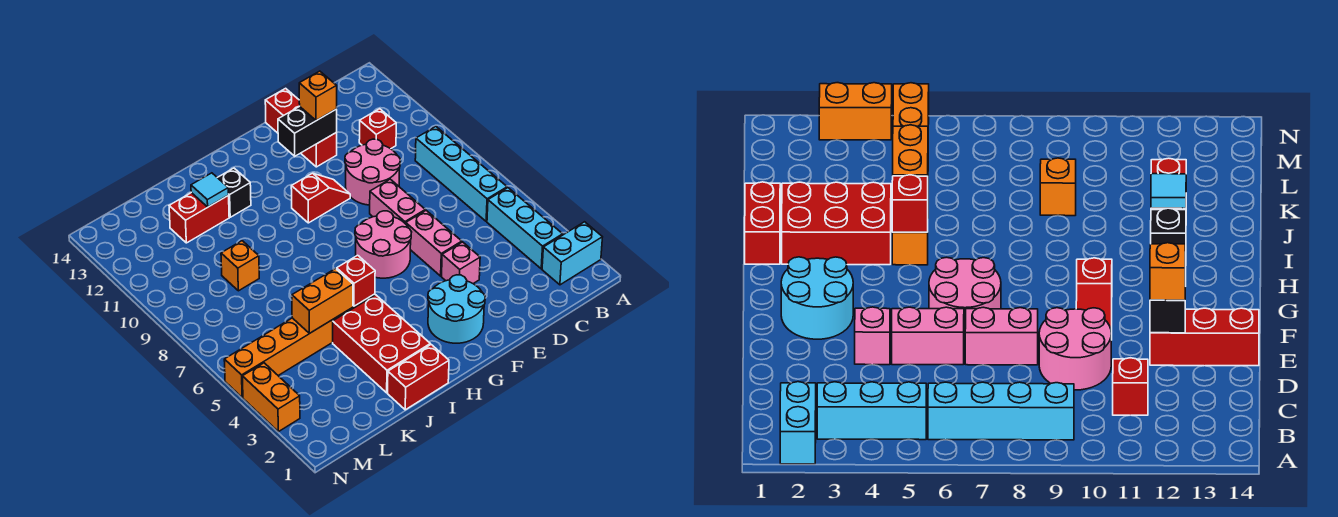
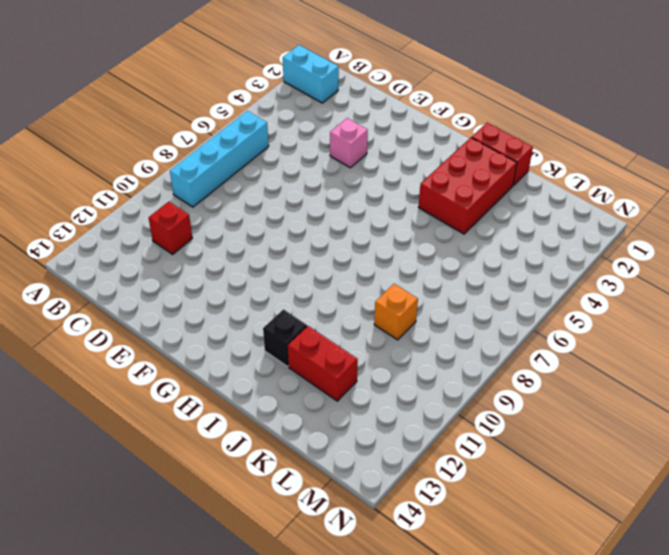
none -> cyan brick B3:B5 level 1
none -> pink round brick D9:E10 level 1
none -> pink brick E5:E6 level 1

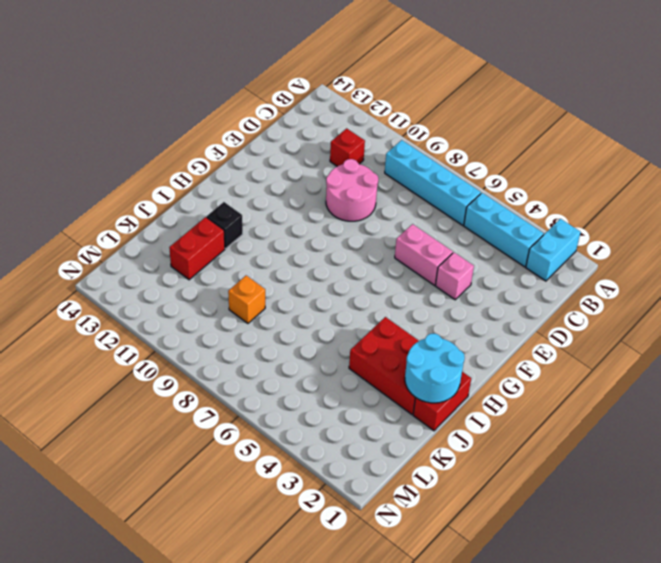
cyan round brick I1:J2 level 2 -> cyan round brick F2:G3 level 1
none -> pink brick E7:E8 level 1
none -> red brick E12:E14 level 1
none -> pink round brick F6:G7 level 1

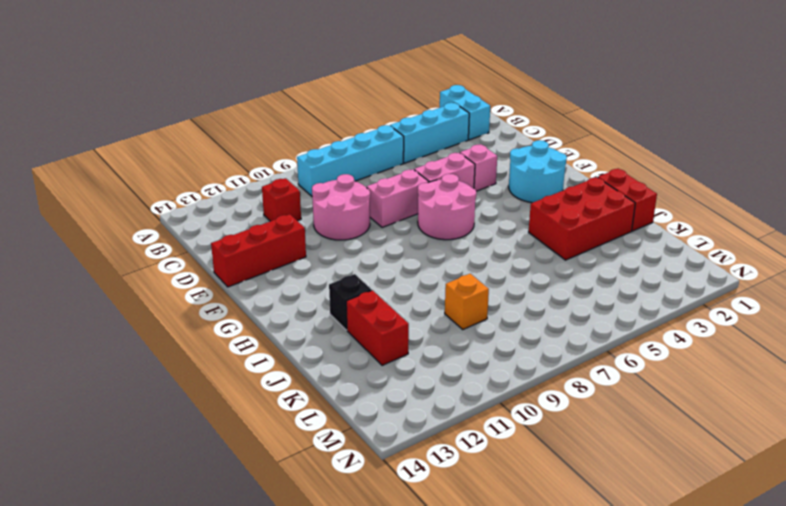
none -> red slope F10:G10 level 1 top G
none -> orange brick I5:N5 level 1
none -> orange brick N3:N4 level 1

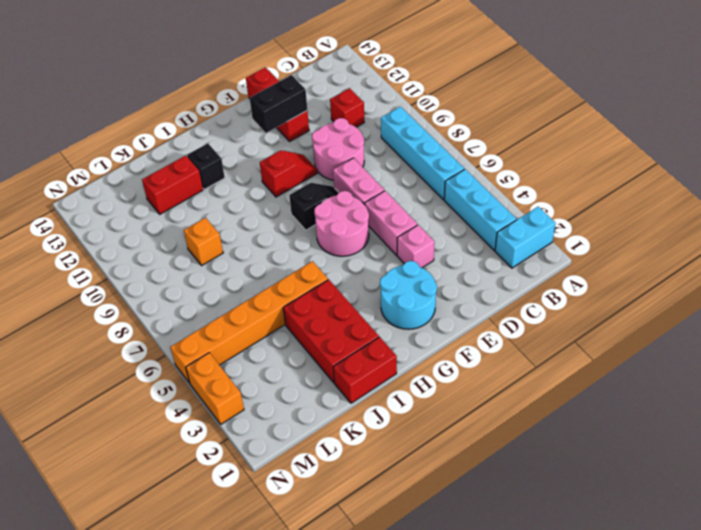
black slope F8:G8 level 1 top G -> none
none -> red brick I5 level 2
none -> orange brick J5:K5 level 2
none -> cyan tile J12 level 2

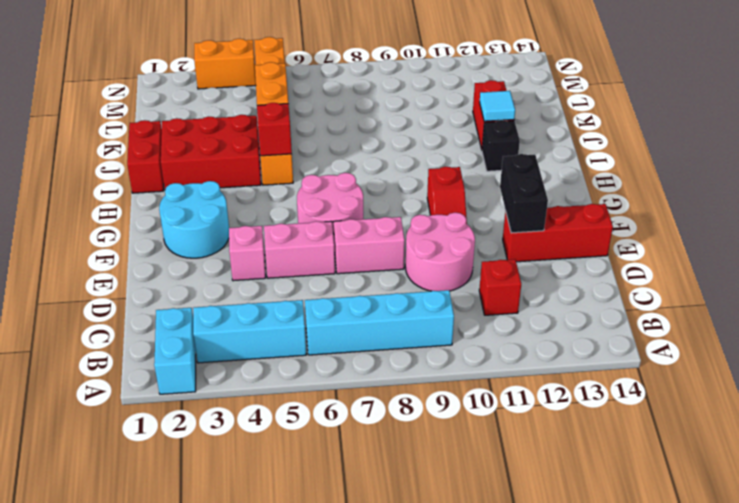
none -> orange brick K9 level 1
none -> orange brick E12 level 3

